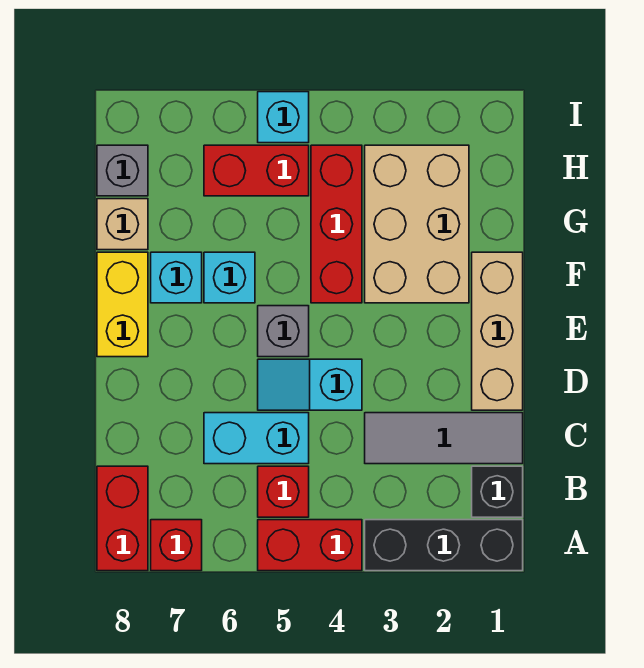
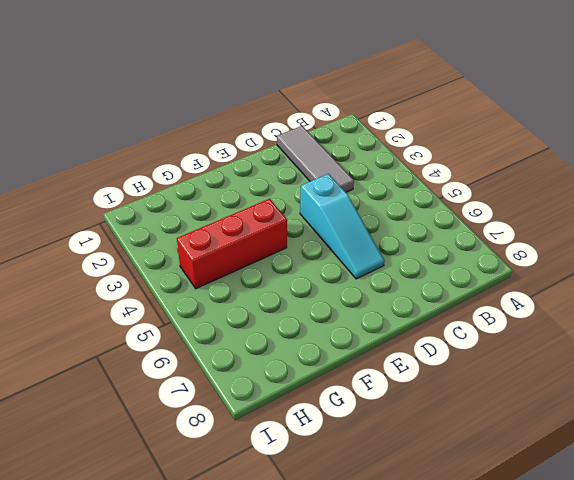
cyan slope D4:D6 level 1 top 4 -> cyan slope D4:D5 level 1 top 4
none -> black brick A1:A3 level 1
none -> red brick A4:A5 level 1
none -> red brick A7 level 1

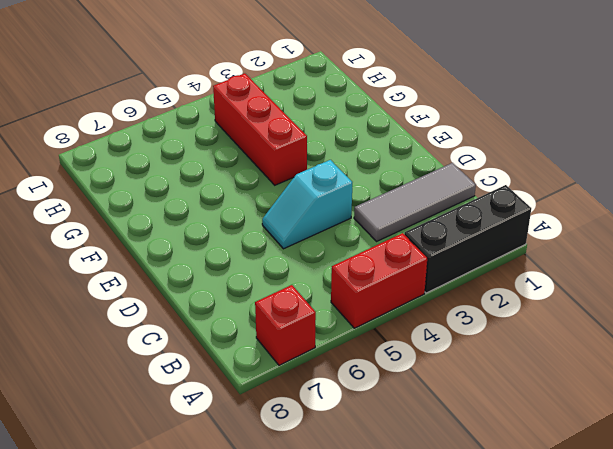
none -> red brick A8:B8 level 1
none -> black brick B1 level 1
none -> red brick B5 level 1

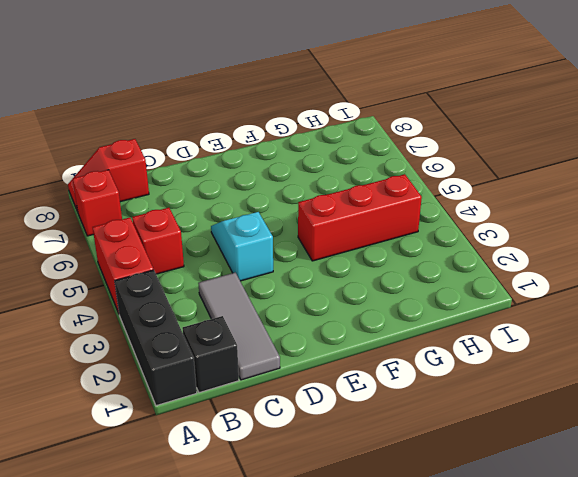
red slope A8:B8 level 1 top B -> red brick A8:B8 level 1
none -> cyan brick C5:C6 level 1
none -> tan brick D1:F1 level 1
none -> grey brick E5 level 1

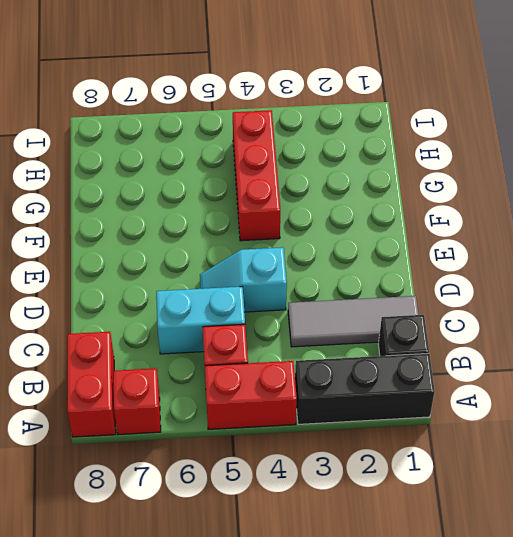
none -> tan brick D1:F1 level 1
none -> grey brick E5 level 1
none -> yellow brick E8:F8 level 1

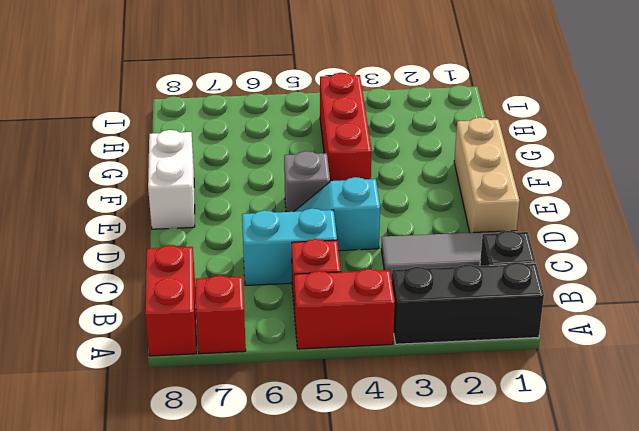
white brick E8:F8 level 1 -> yellow brick E8:F8 level 1
none -> tan brick F2:H3 level 1
none -> cyan brick F6 level 1
none -> cyan brick F7 level 1

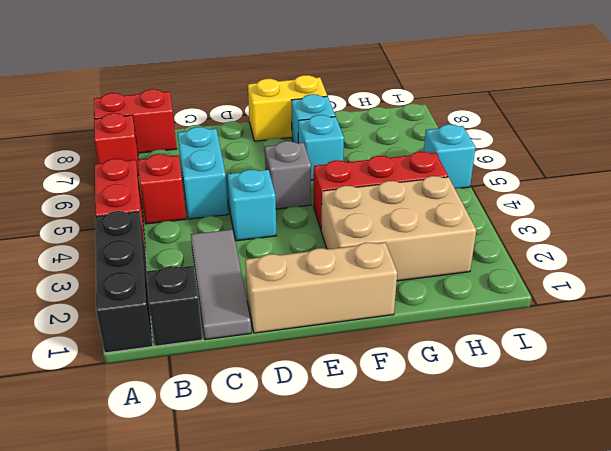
none -> tan brick G8 level 1
none -> red brick H5:H6 level 1
none -> grey brick H8 level 1

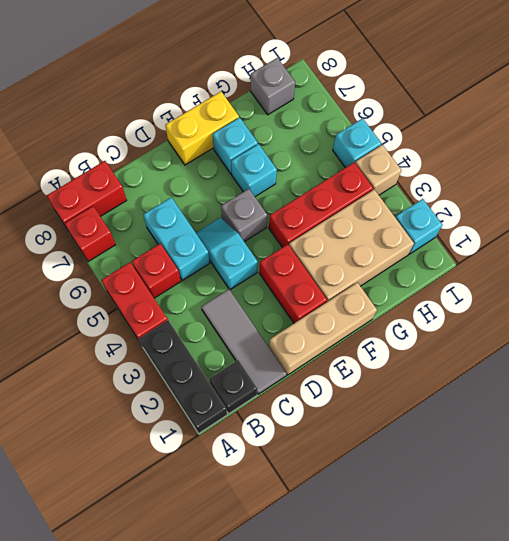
red brick E2:E3 level 1 -> red brick H5:H6 level 1
cyan brick I2 level 1 -> none
tan brick I4 level 1 -> tan brick G8 level 1

